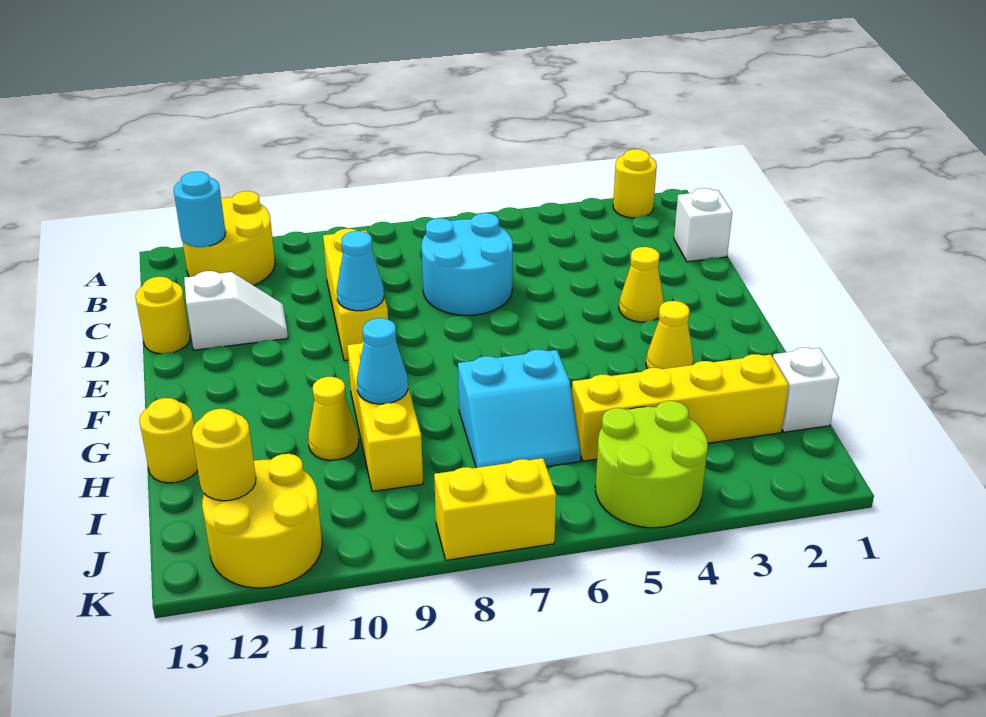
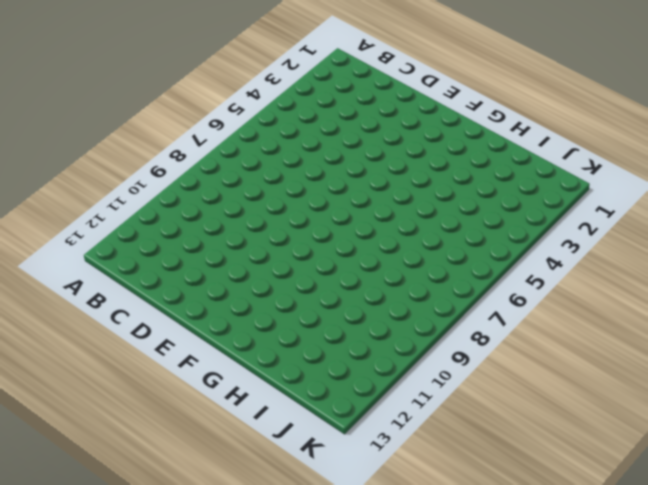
none -> yellow round brick A2 level 1
none -> yellow round brick A11:B12 level 1
none -> white brick C1 level 1

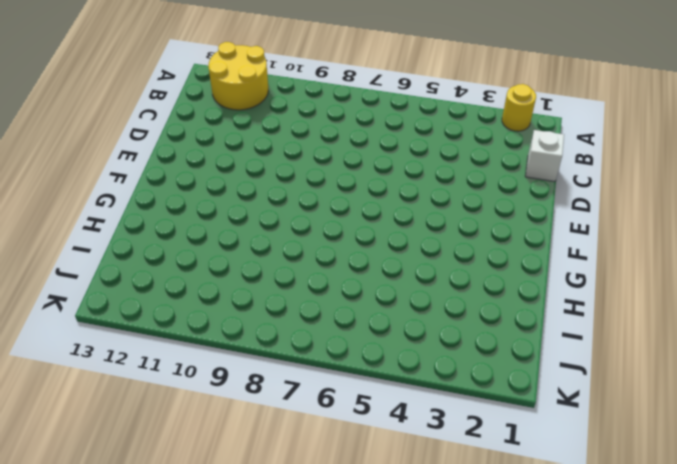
none -> cyan round brick C6:D7 level 1
none -> yellow brick C9:E9 level 1
none -> white slope D11:D12 level 1 top 12

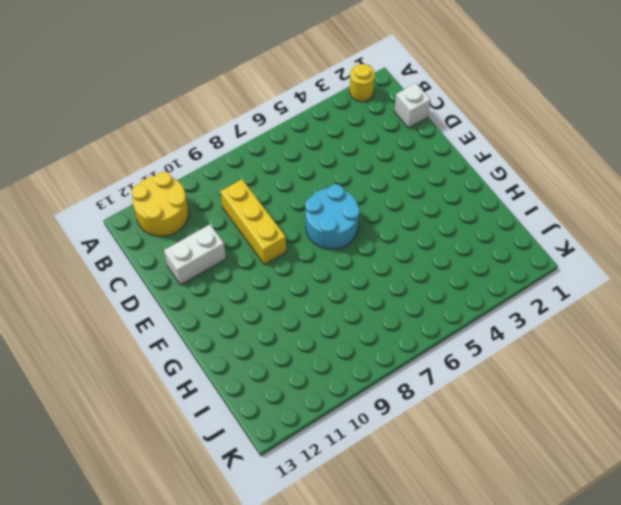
white brick D11:D12 level 1 -> white slope D11:D12 level 1 top 12
cyan round brick E6:F7 level 1 -> cyan round brick C6:D7 level 1
none -> yellow round brick D13 level 1
none -> yellow cone E3 level 1
none -> yellow cone G3 level 1

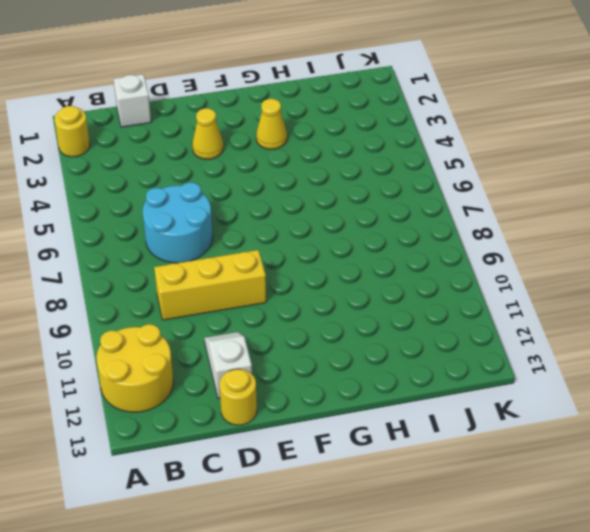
none -> yellow brick G9:I9 level 1
none -> cyan slope H6:I7 level 1 top H
none -> yellow cone H10 level 1

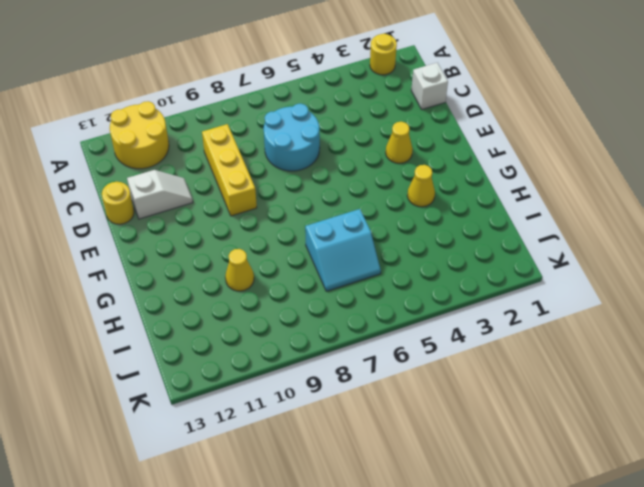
none -> yellow brick G9:I9 level 1
none -> yellow round brick H13 level 1
none -> white brick I1 level 1

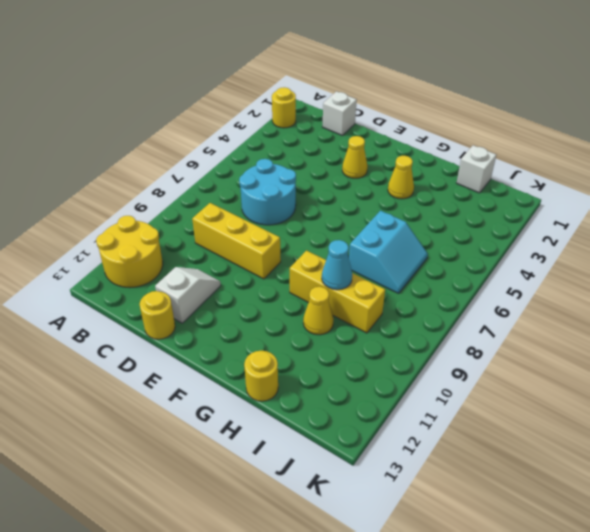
none -> yellow brick I2:I5 level 1
none -> lime round brick J4:K5 level 1
none -> yellow round brick J11:K12 level 1

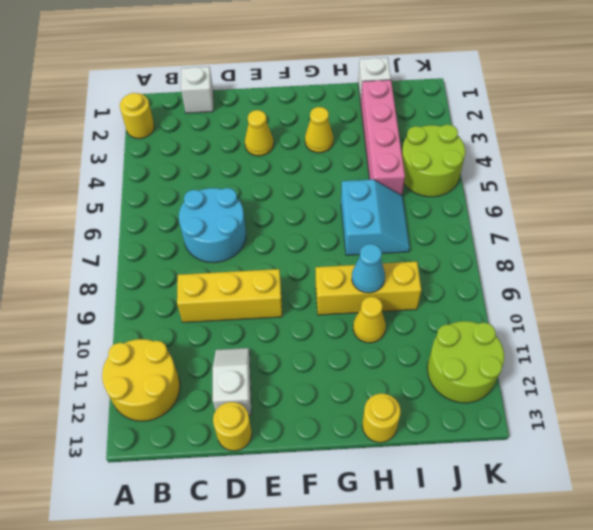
pink brick I2:I5 level 1 -> yellow brick I2:I5 level 1
lime round brick J11:K12 level 1 -> yellow round brick J11:K12 level 1
none -> yellow brick K7:K8 level 1
none -> cyan round brick B12 level 2
none -> cyan cone E9 level 2

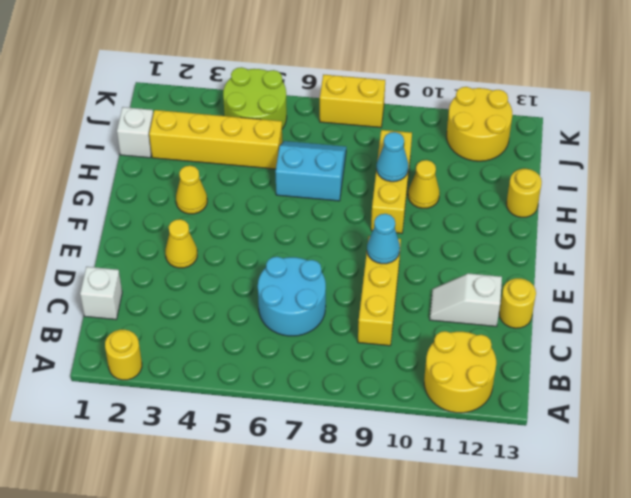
none -> cyan round brick B12 level 2
none -> yellow round brick J12 level 2

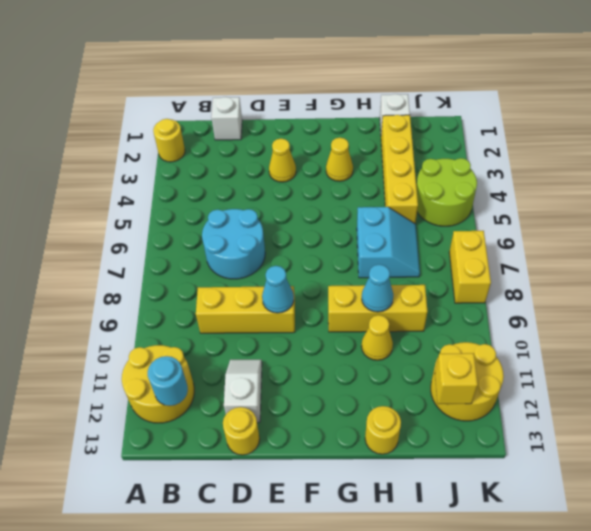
yellow brick J12 level 2 -> yellow round brick J12 level 2

